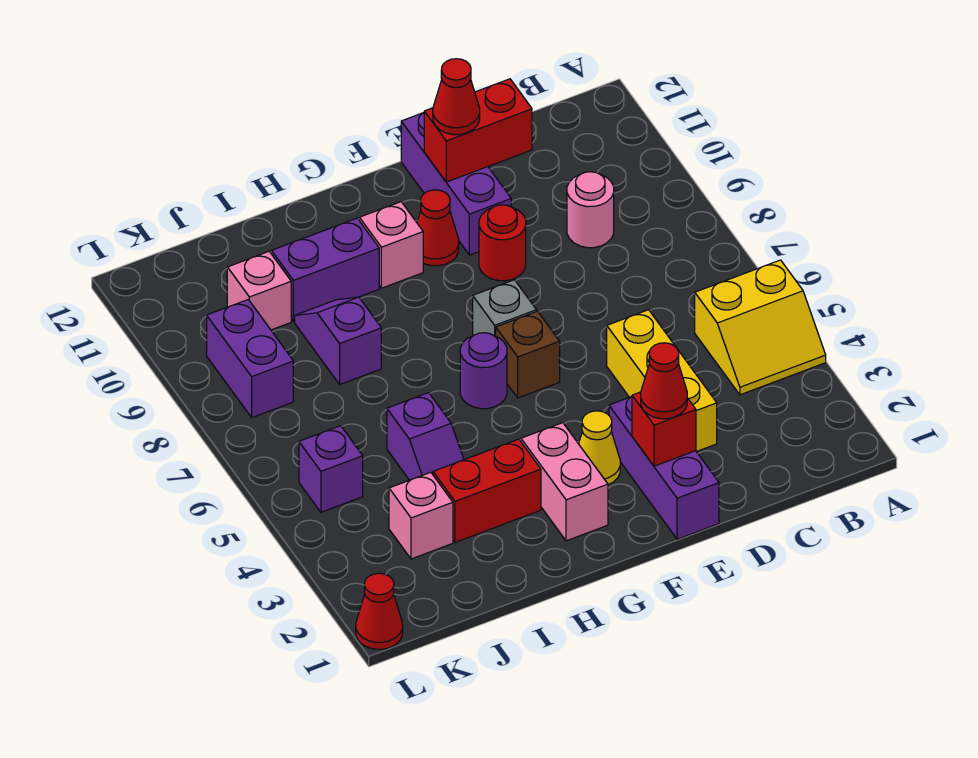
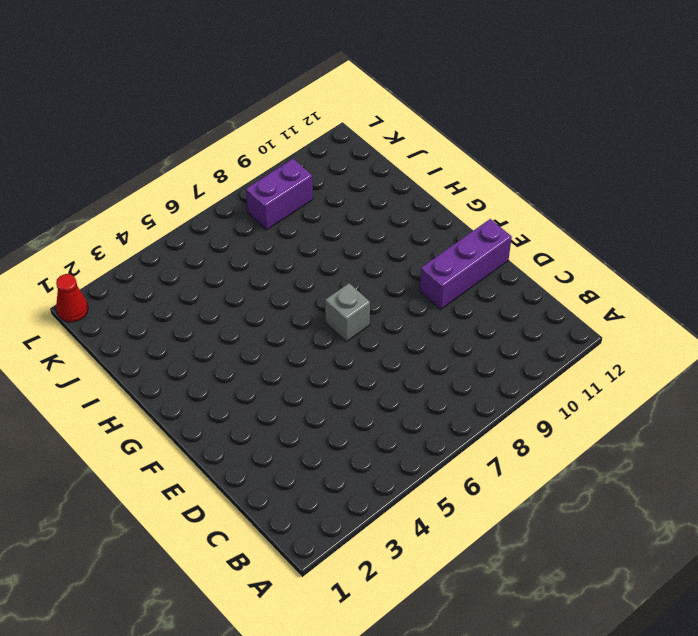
none -> yellow slope A4:B5 level 1 top 5
none -> pink round brick C9 level 1
none -> yellow brick D3:D5 level 1

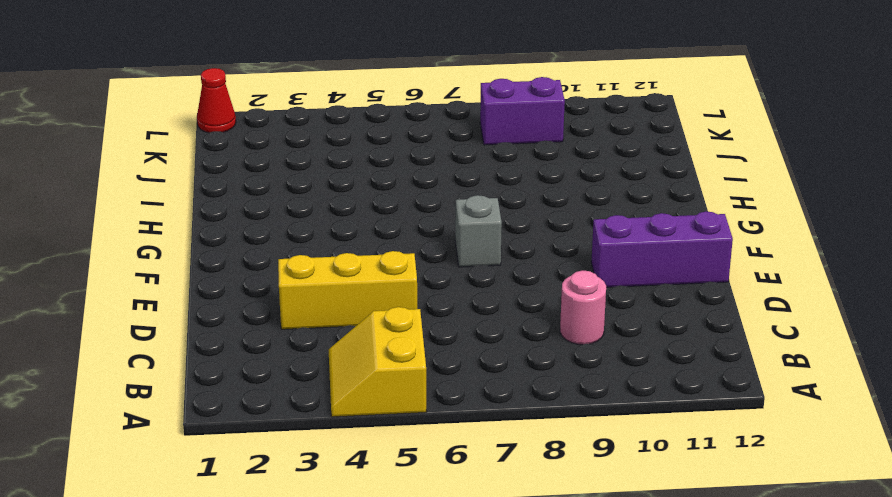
none -> purple brick E1:E3 level 1
none -> red round brick E9 level 1
none -> yellow cone F3 level 1

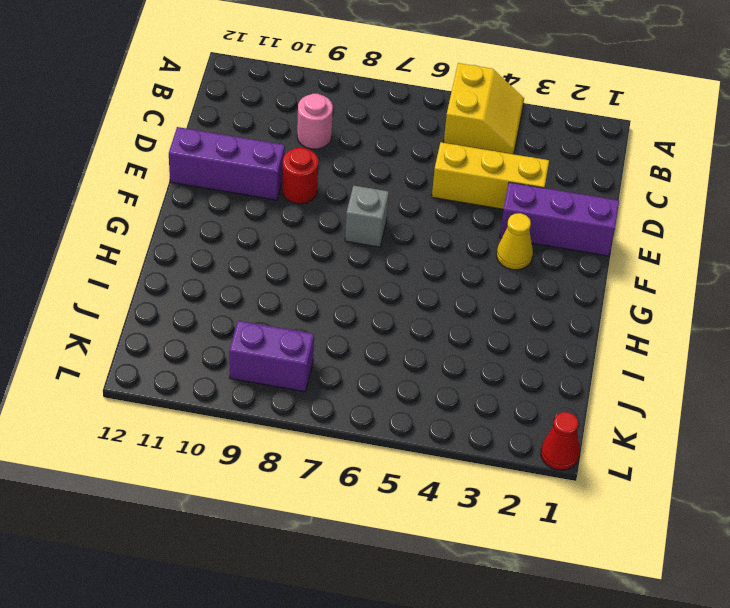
none -> brown brick F6 level 1
none -> red cone F10 level 1
none -> pink brick G2:G3 level 1

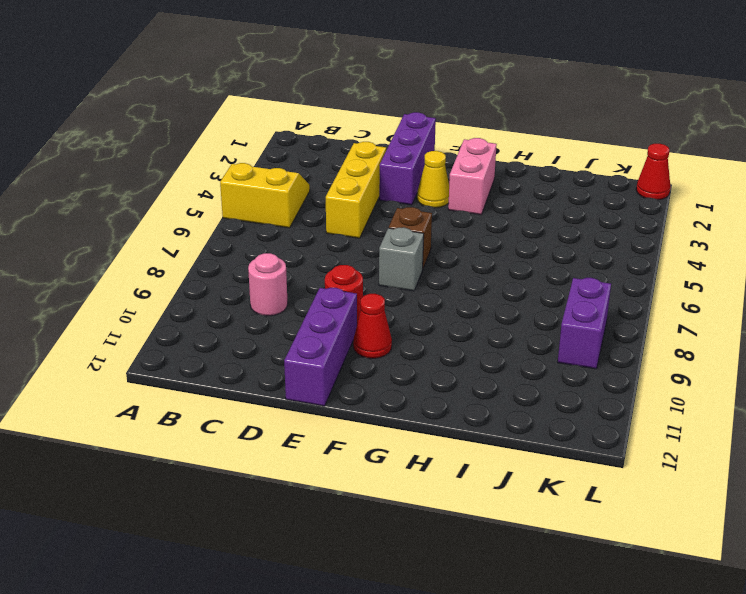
none -> purple round brick G6 level 1
none -> pink brick G10 level 1
none -> red brick H3:I3 level 1

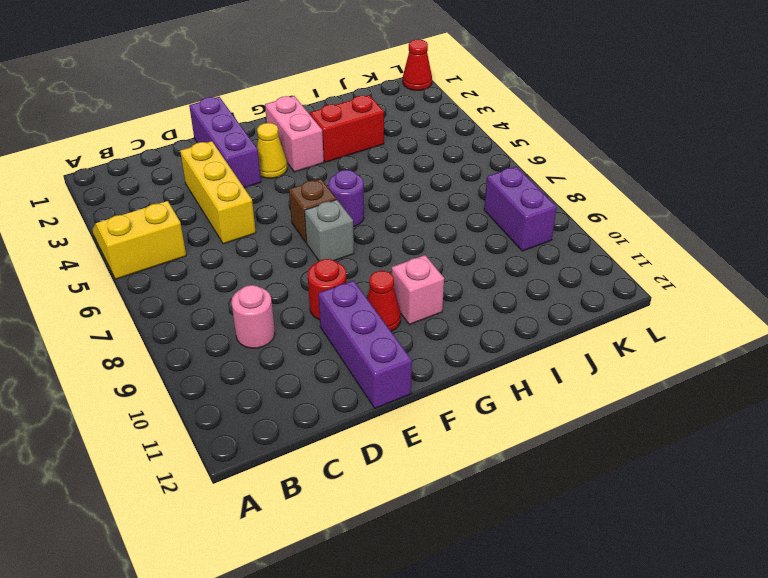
none -> purple brick H10:I10 level 1
none -> purple slope I4:I5 level 1 top 5
none -> purple slope I8:I9 level 1 top 8

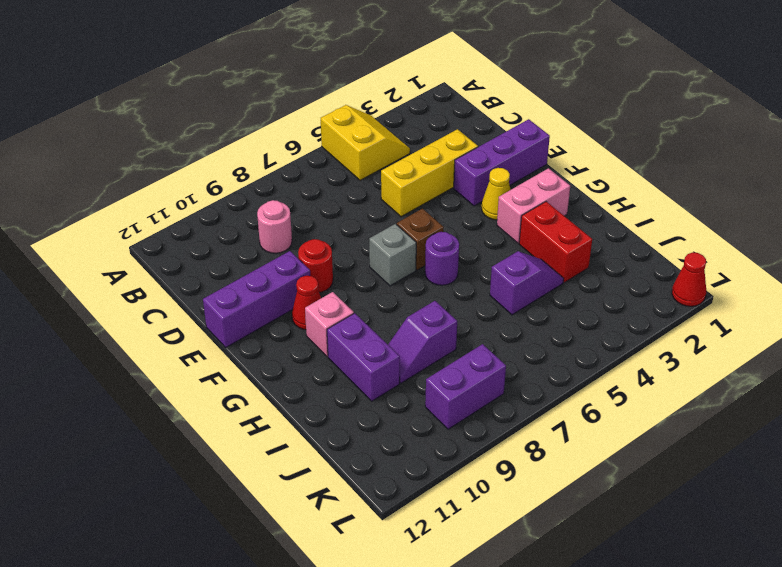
none -> pink brick J3 level 1
none -> pink brick J10 level 1
none -> purple brick K5 level 1

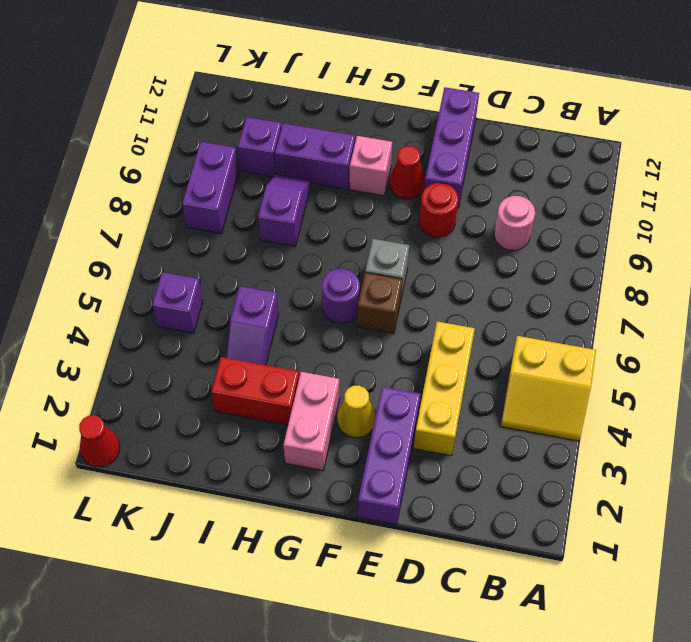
purple brick J10 level 1 -> pink brick J10 level 1
none -> pink brick J3 level 1
none -> red brick D11:E11 level 2
none -> red brick E2 level 2

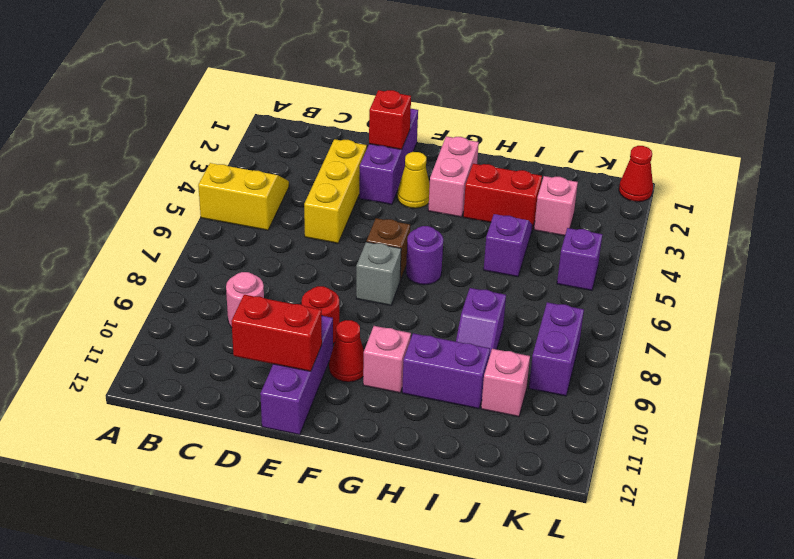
none -> red cone E2 level 3
none -> red cone E11 level 3

